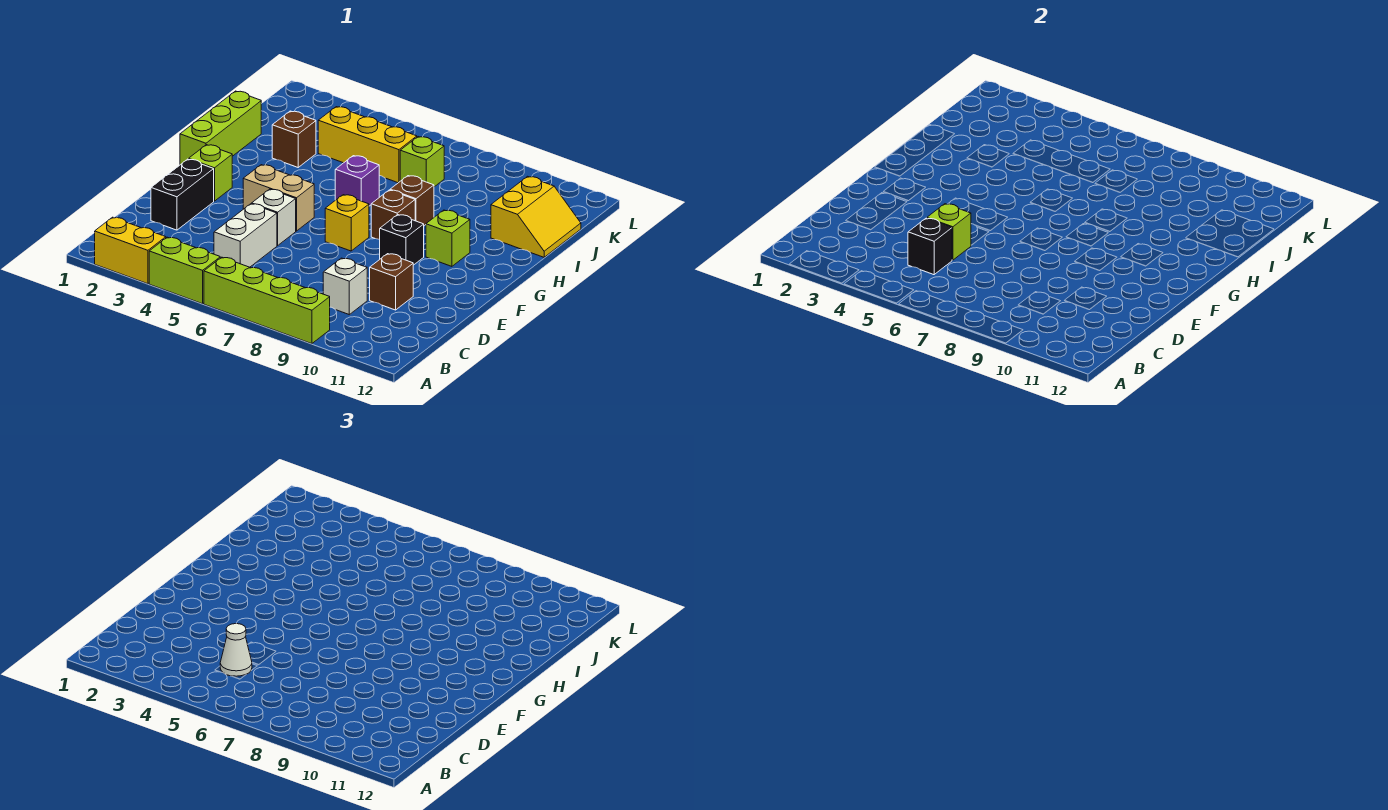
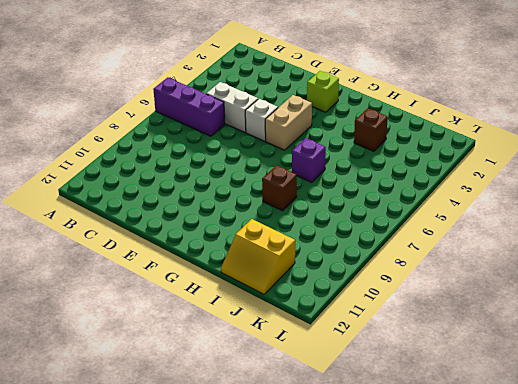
purple brick A6:C6 level 1 -> lime brick A6:A9 level 1
none -> yellow brick A2:A3 level 1
none -> lime brick A4:A5 level 1
none -> white brick C9 level 1

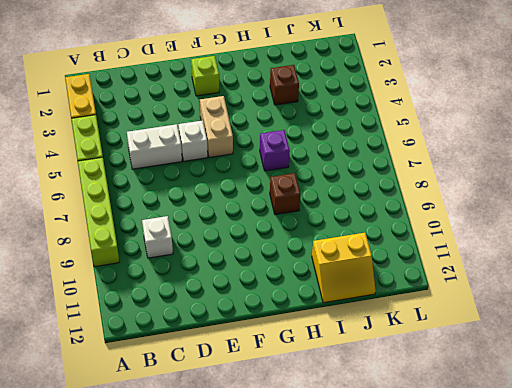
none -> black brick D2:E2 level 1
none -> brown brick D10 level 1
none -> yellow brick F7 level 1

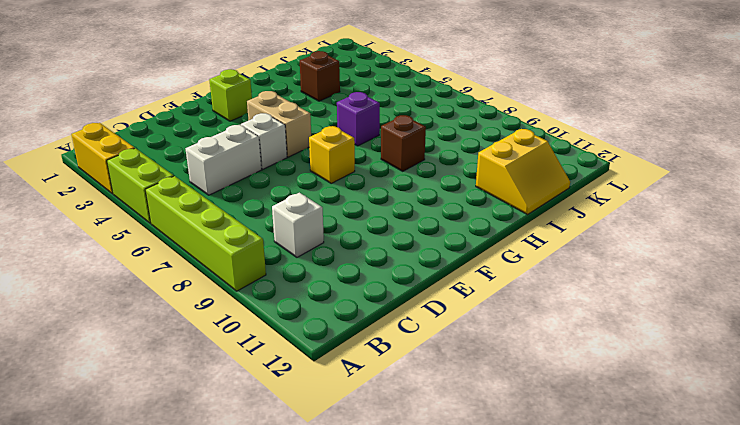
none -> black brick D2:E2 level 1
none -> brown brick D10 level 1
none -> black brick F9 level 1

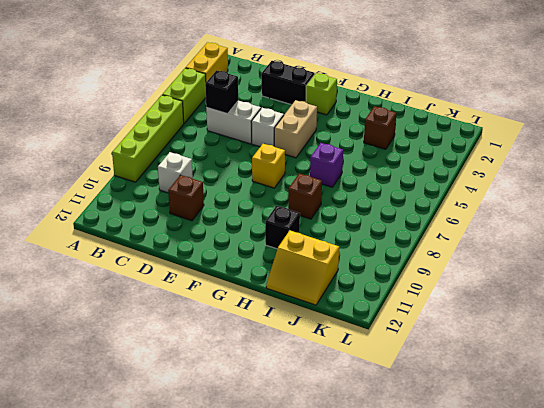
black brick H10 level 1 -> black brick F9 level 1
none -> lime brick G1:I1 level 1
none -> brown brick G8 level 1
none -> lime brick G10 level 1

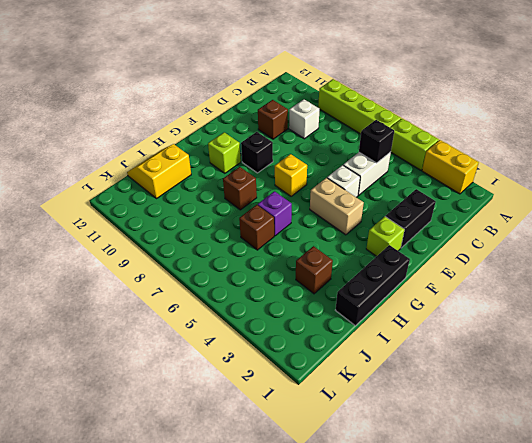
black brick G1:I1 level 1 -> lime brick G1:I1 level 1
brown brick I6 level 1 -> brown brick G8 level 1
none -> yellow brick J4:J6 level 1
none -> lime brick J7 level 1
none -> lime brick D5 level 2

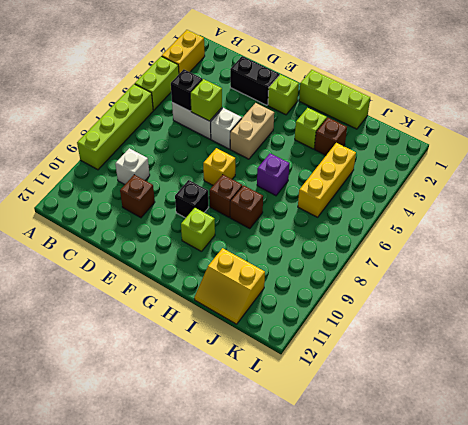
lime brick H3 level 1 -> lime brick J7 level 1
none -> white cone C5 level 3

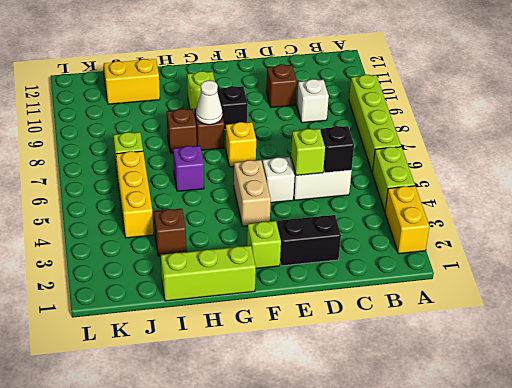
white cone G8 level 2 -> white cone C5 level 3

